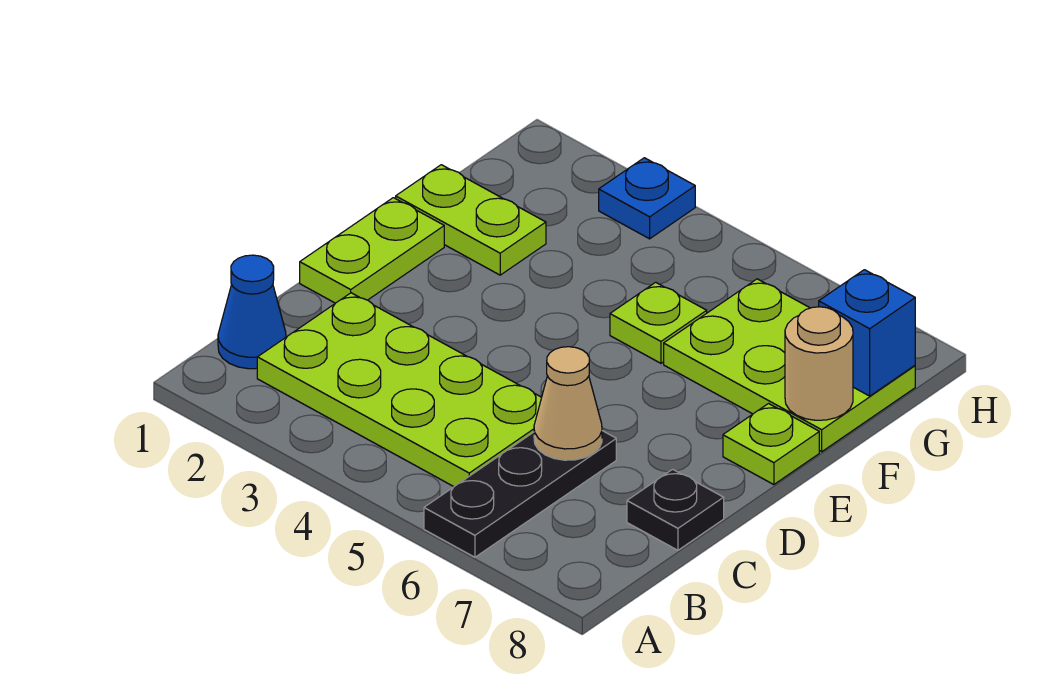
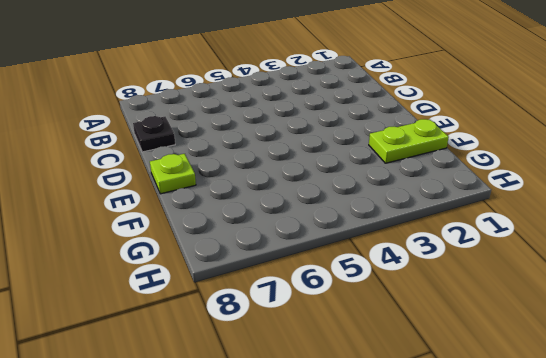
none -> black plate A6:C6 level 1
none -> blue cone B1 level 1
none -> lime plate B2:C5 level 1

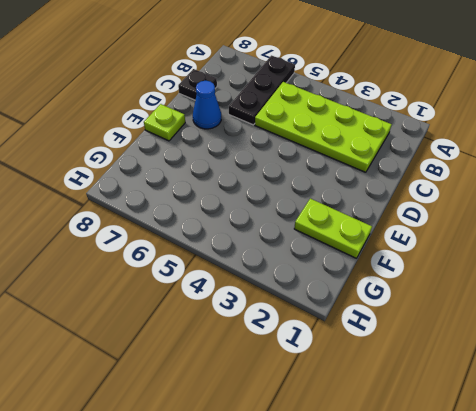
blue cone D7 level 1 -> blue cone B1 level 1
none -> lime plate D1:E1 level 1
none -> lime plate F5 level 1
none -> lime plate F6:G8 level 1

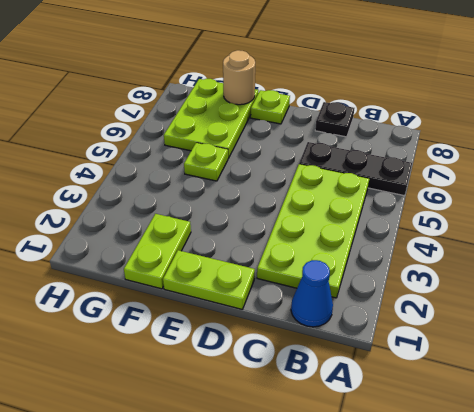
none -> blue plate H3 level 1
none -> tan cone C6 level 2
none -> blue brick G8 level 2

